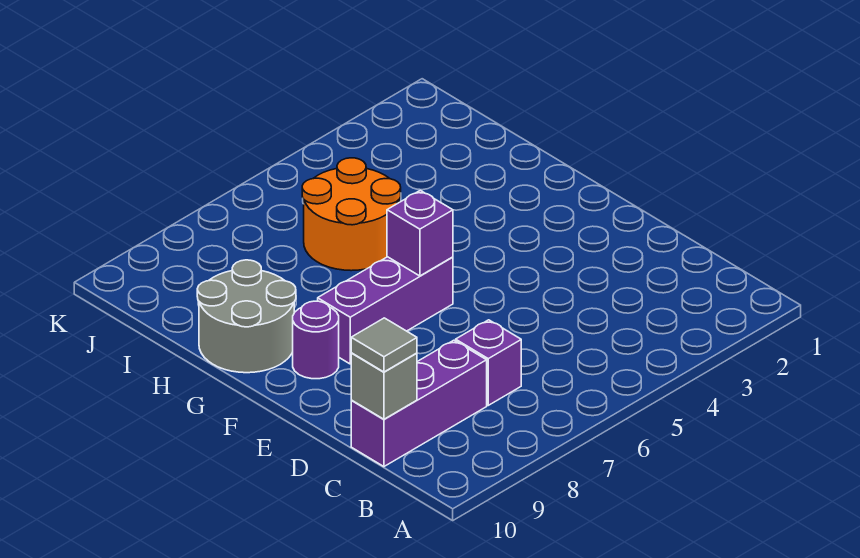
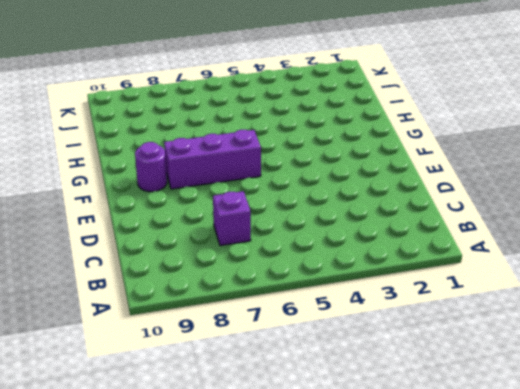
none -> purple brick C8:C10 level 1
none -> grey round brick G9:H10 level 1

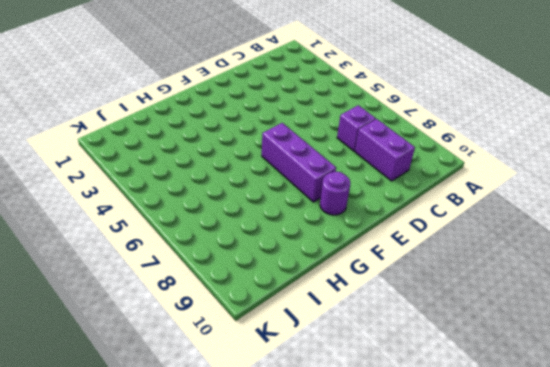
purple brick C8:C9 level 1 -> purple brick C8:C10 level 1
none -> grey round brick G9:H10 level 1
none -> orange round brick H5:I6 level 1

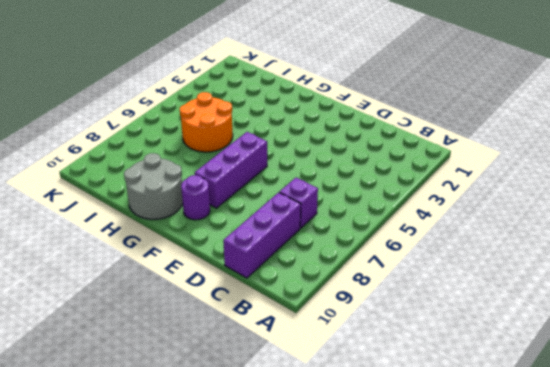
none -> grey brick C10 level 2
none -> purple brick F6 level 2

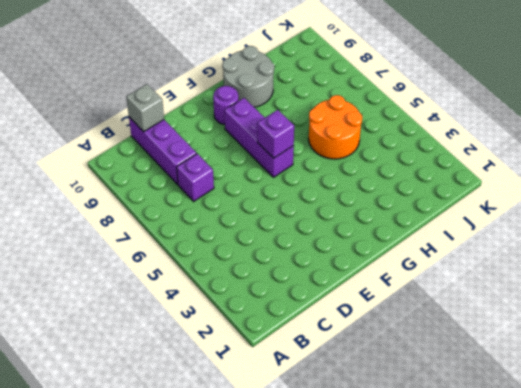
none -> grey tile C10 level 3

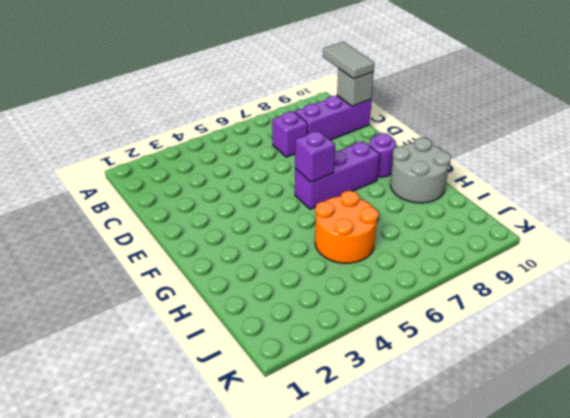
grey tile B10:C10 level 3 -> grey tile C10 level 3

